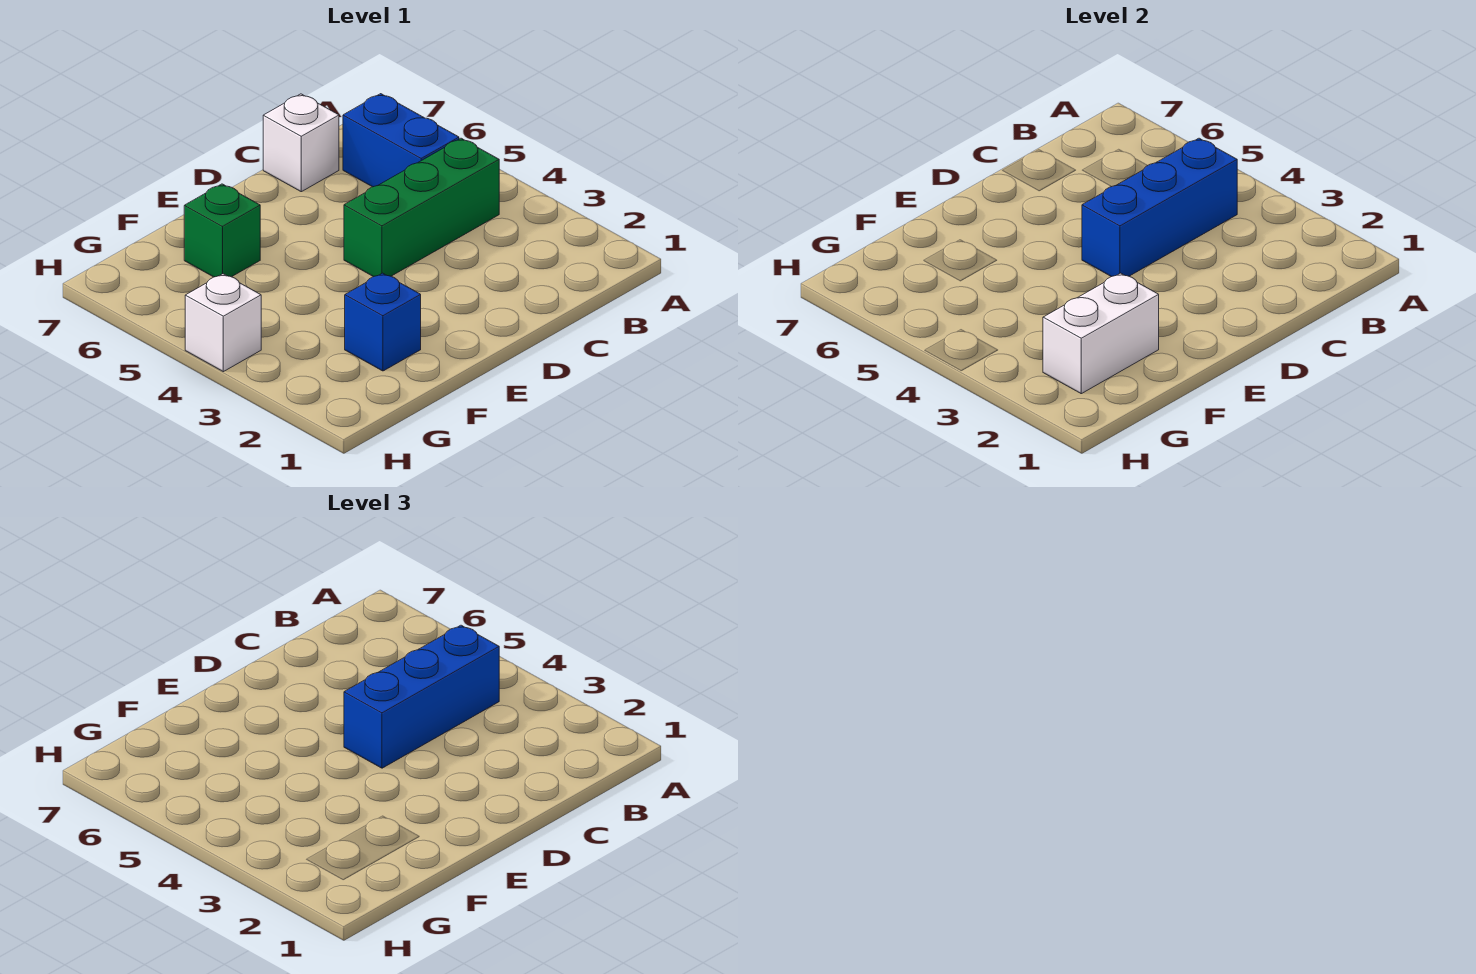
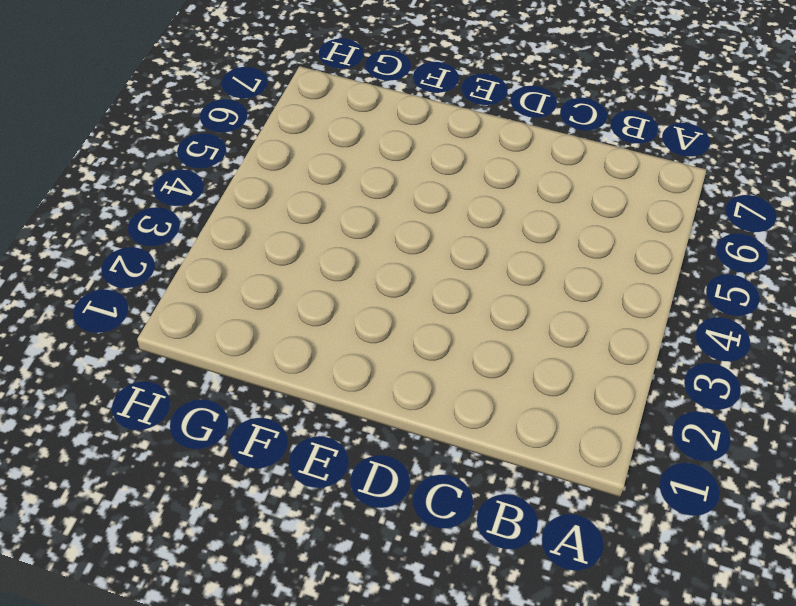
none -> green brick B4:D4 level 1
none -> blue brick B5:B6 level 1

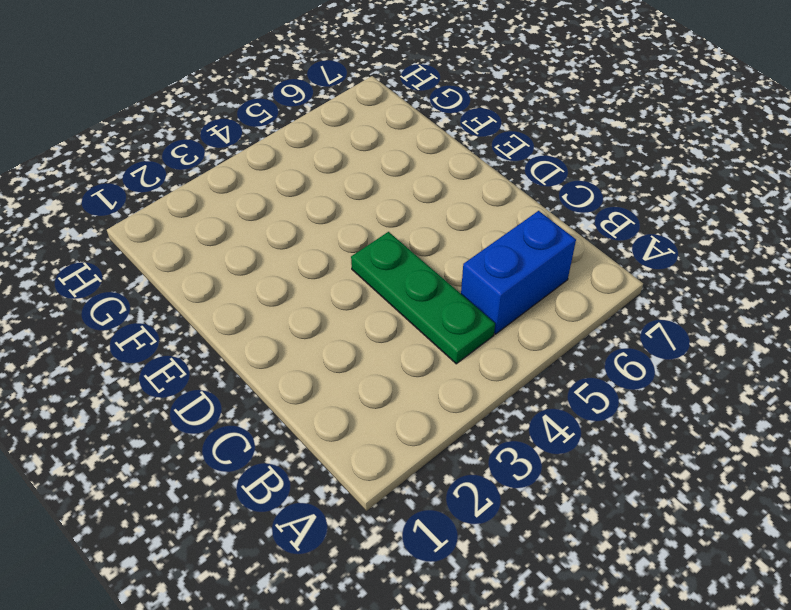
green plate B4:D4 level 1 -> green brick B4:D4 level 1
none -> white brick C7 level 1
none -> blue brick F2 level 1

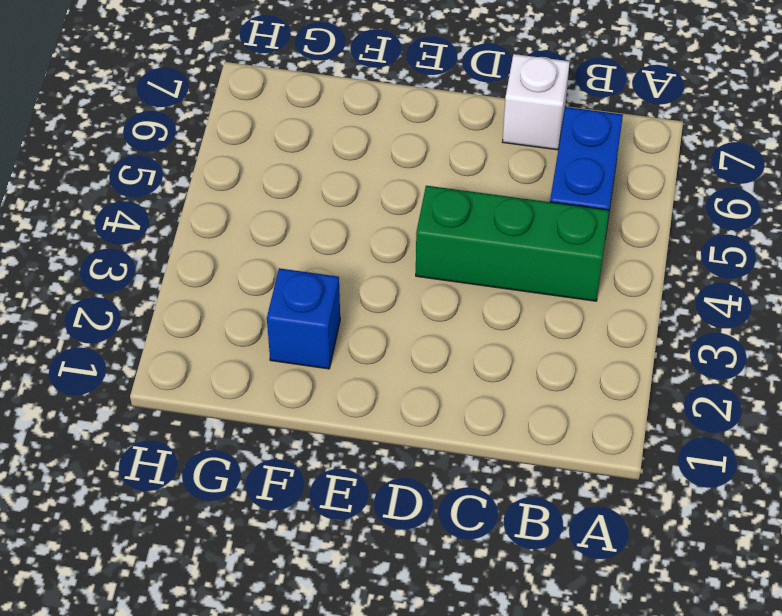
none -> green brick F6 level 1
none -> white brick H4 level 1

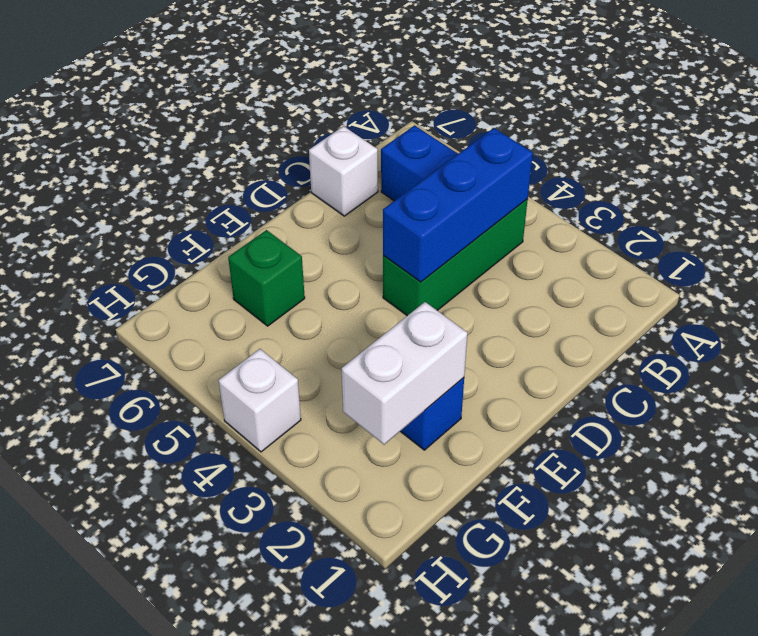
none -> blue brick B4:D4 level 3

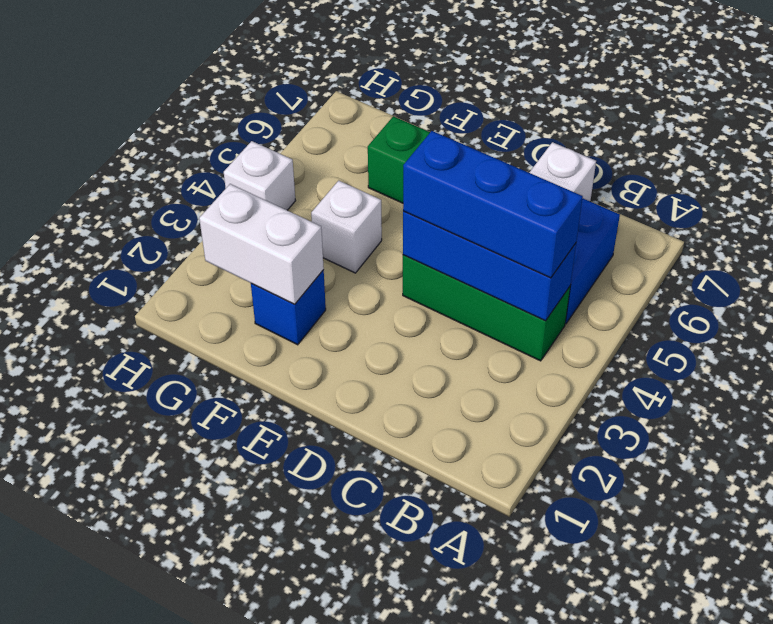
white brick F4 level 1 -> none

